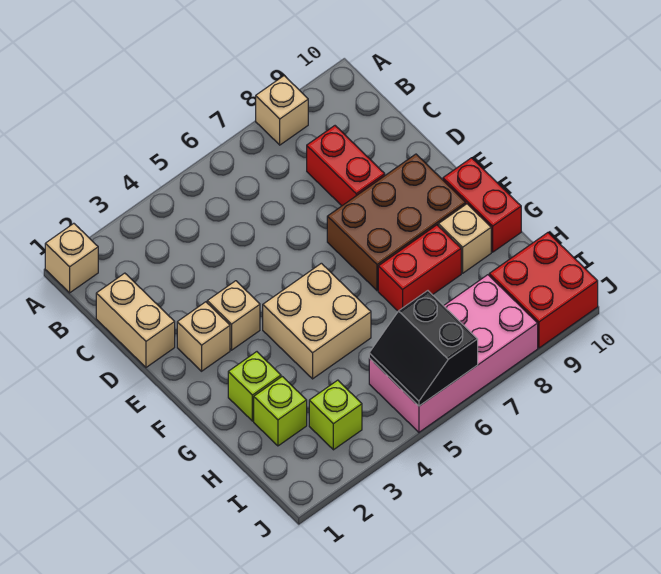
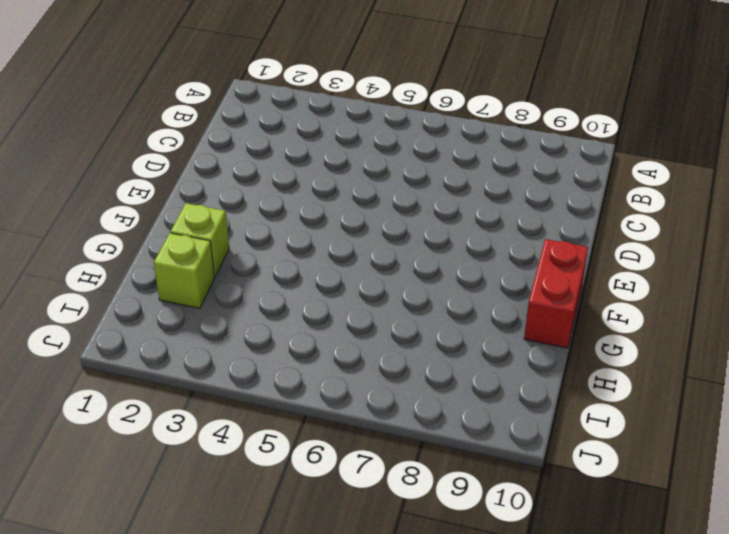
none -> tan brick A1 level 1
none -> tan brick A8 level 1
none -> tan brick C1:D1 level 1

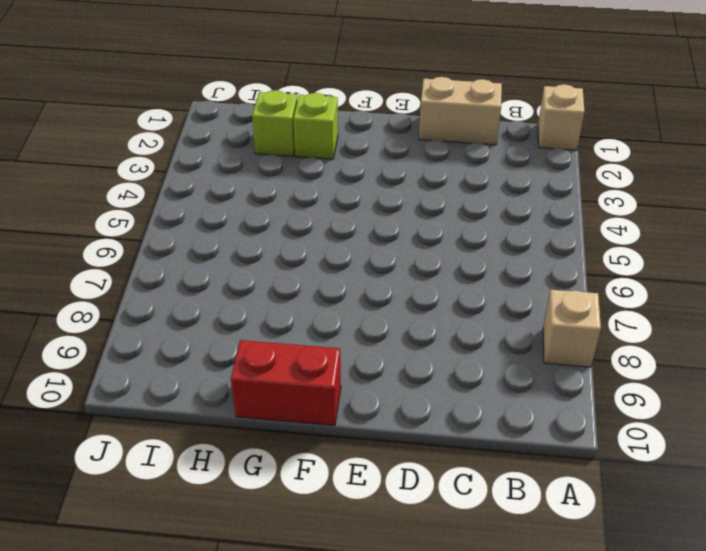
none -> red brick C8:D8 level 1
none -> tan brick E2 level 1
none -> tan brick E3 level 1

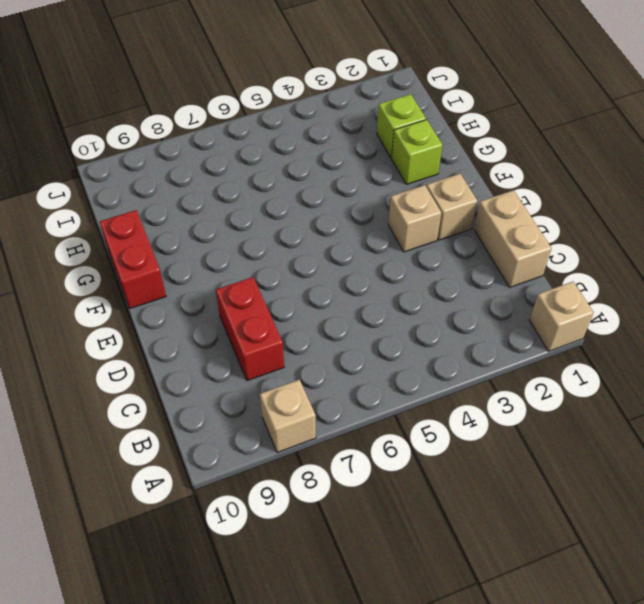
none -> brown brick E7:F9 level 1
none -> tan brick F4:G5 level 1
none -> red brick G7:G8 level 1

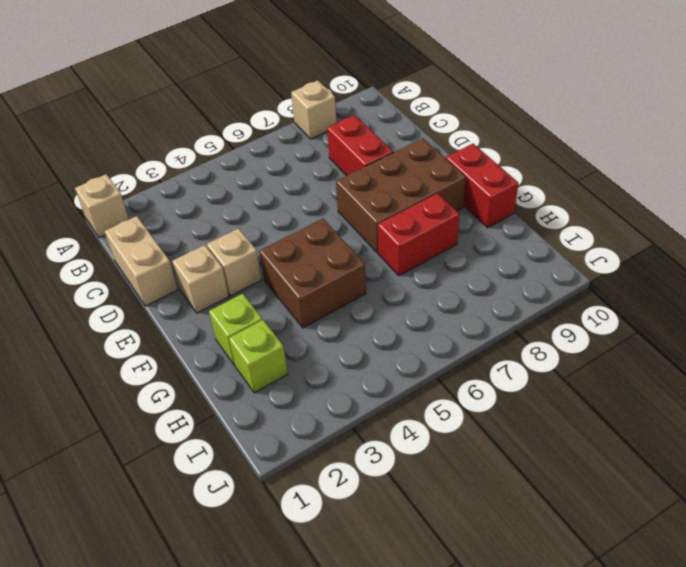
brown brick F4:G5 level 1 -> tan brick F4:G5 level 1
none -> tan brick G9 level 1
none -> lime brick I3 level 1
none -> pink brick I5:J8 level 1

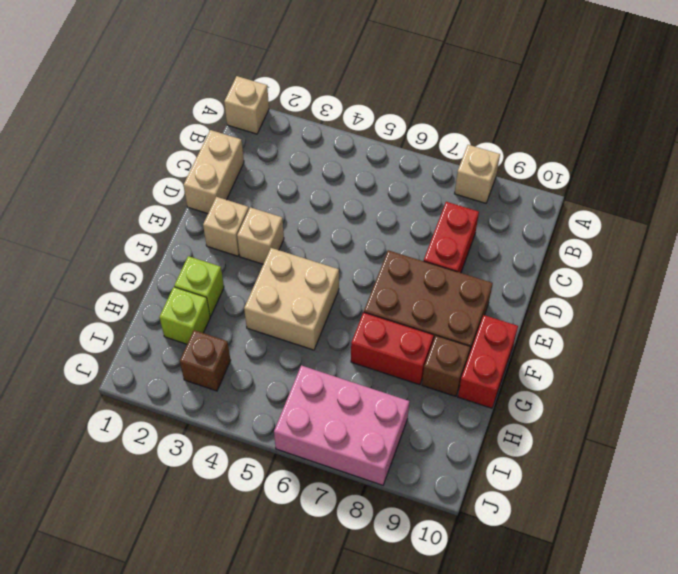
brown brick G9 level 1 -> tan brick G9 level 1
brown brick I3 level 1 -> lime brick I3 level 1
pink brick I6:J8 level 1 -> pink brick I5:J8 level 1
none -> red brick I9:J10 level 1
none -> black slope I5:J6 level 2 top 6

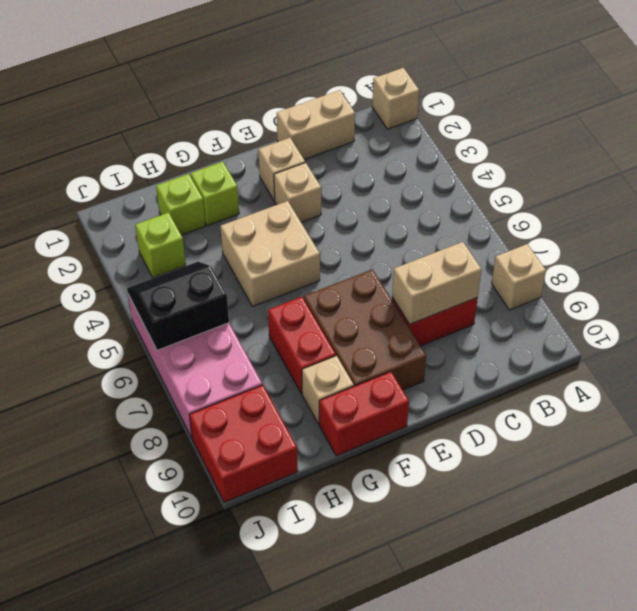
tan brick C8:D8 level 2 -> none

